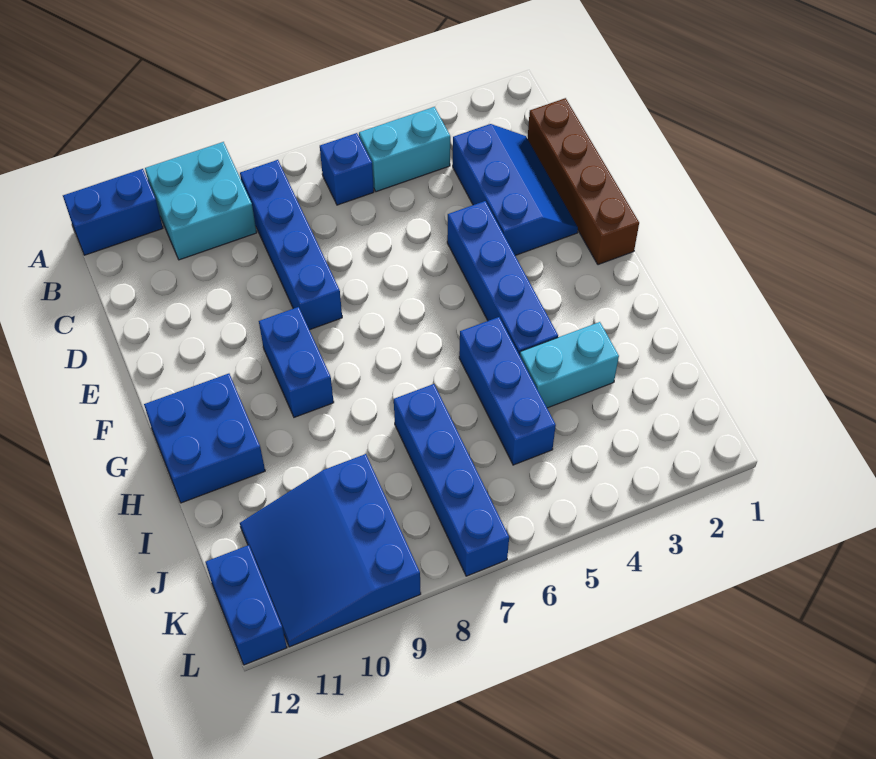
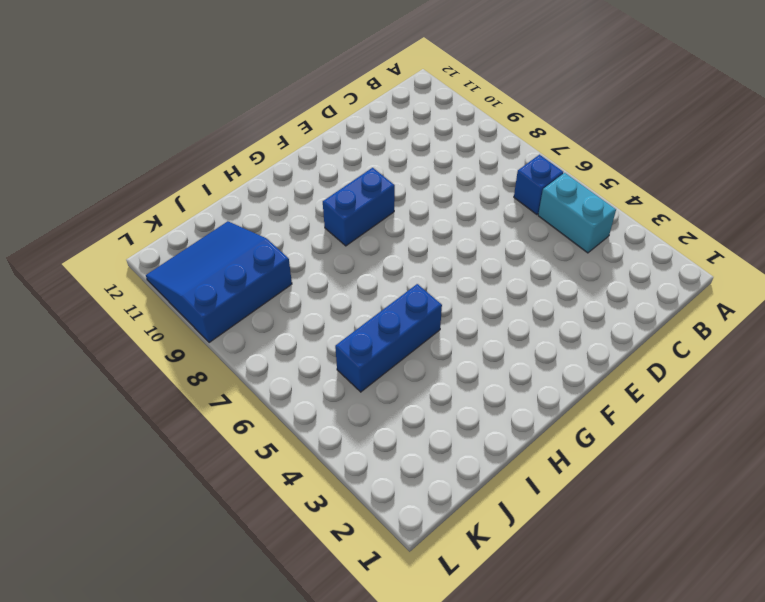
none -> cyan brick A9:B10 level 1
none -> blue brick A11:A12 level 1
none -> blue brick B8:E8 level 1

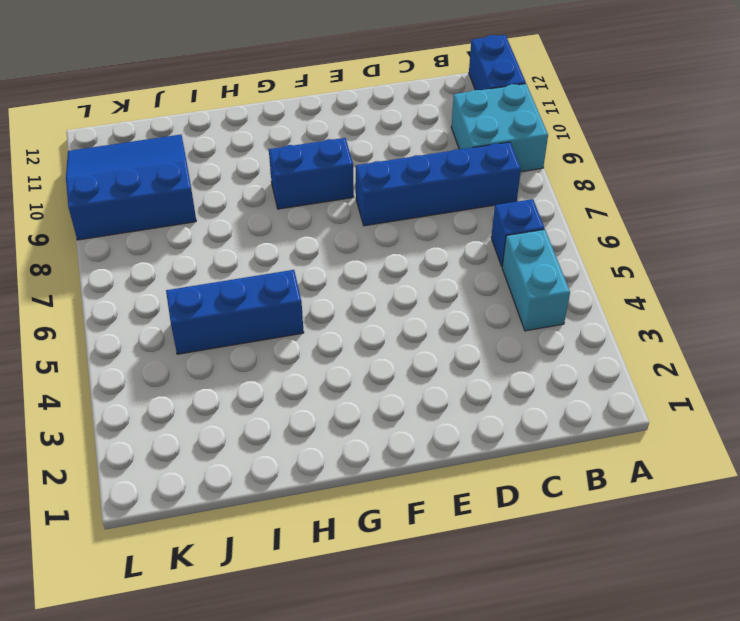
none -> brown brick C1:F1 level 1
none -> blue slope C2:E3 level 1 top 3
none -> blue brick E4:H4 level 1

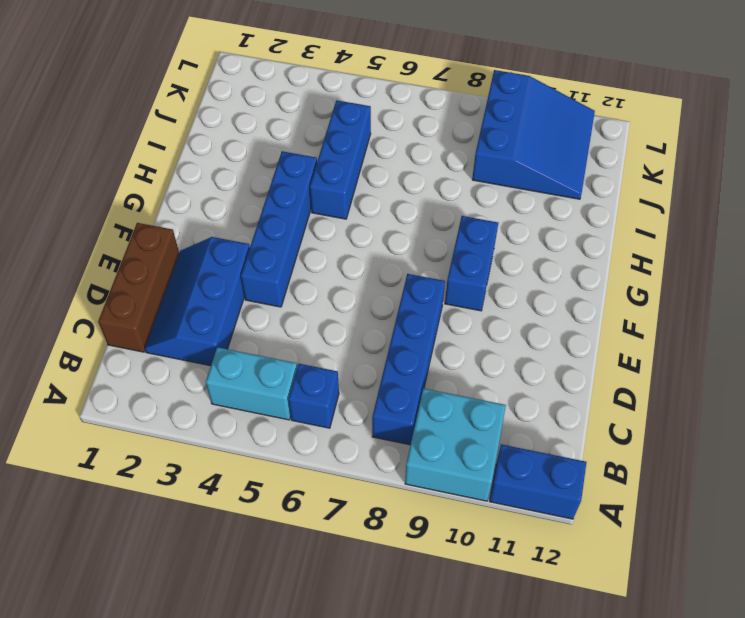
brown brick C1:E1 level 1 -> brown brick C1:F1 level 1
none -> blue brick G11:H12 level 1
none -> cyan brick I3:I4 level 1
none -> blue brick I7:L7 level 1

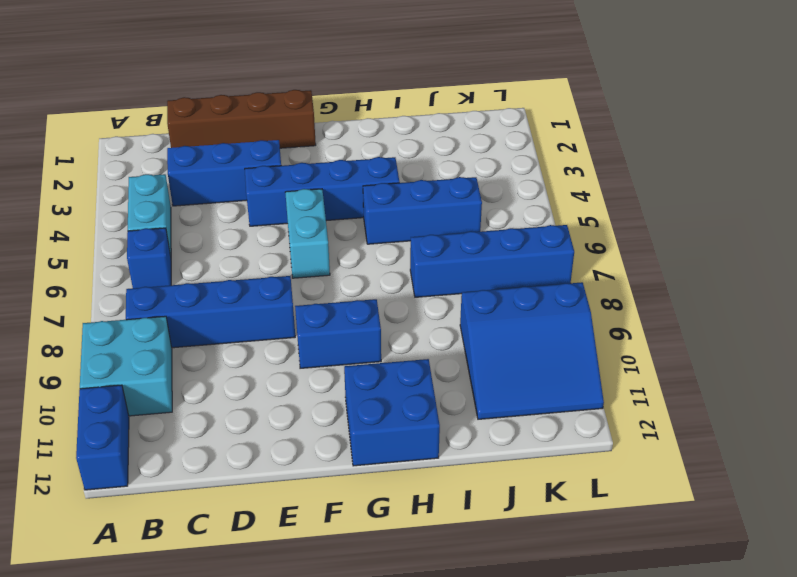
cyan brick F5:F6 level 1 -> cyan brick I3:I4 level 1
none -> blue brick K12:L12 level 1

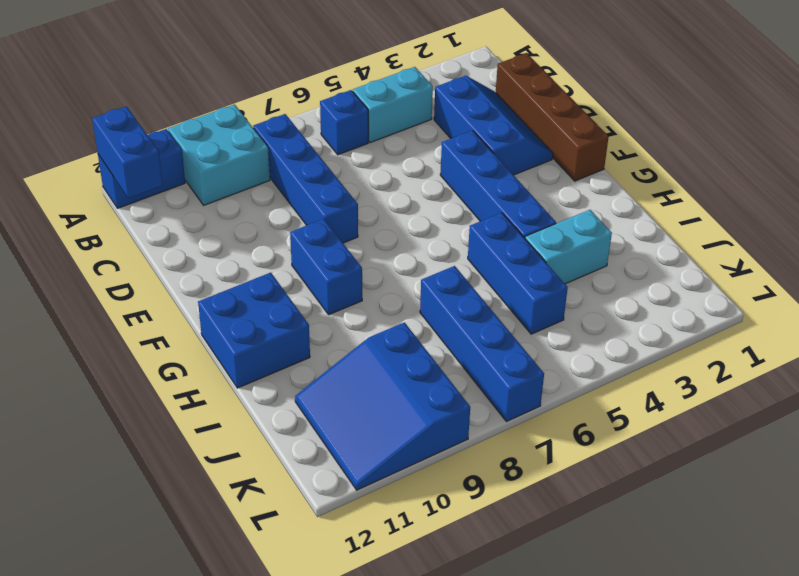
blue brick A12:B12 level 2 -> blue brick K12:L12 level 1

